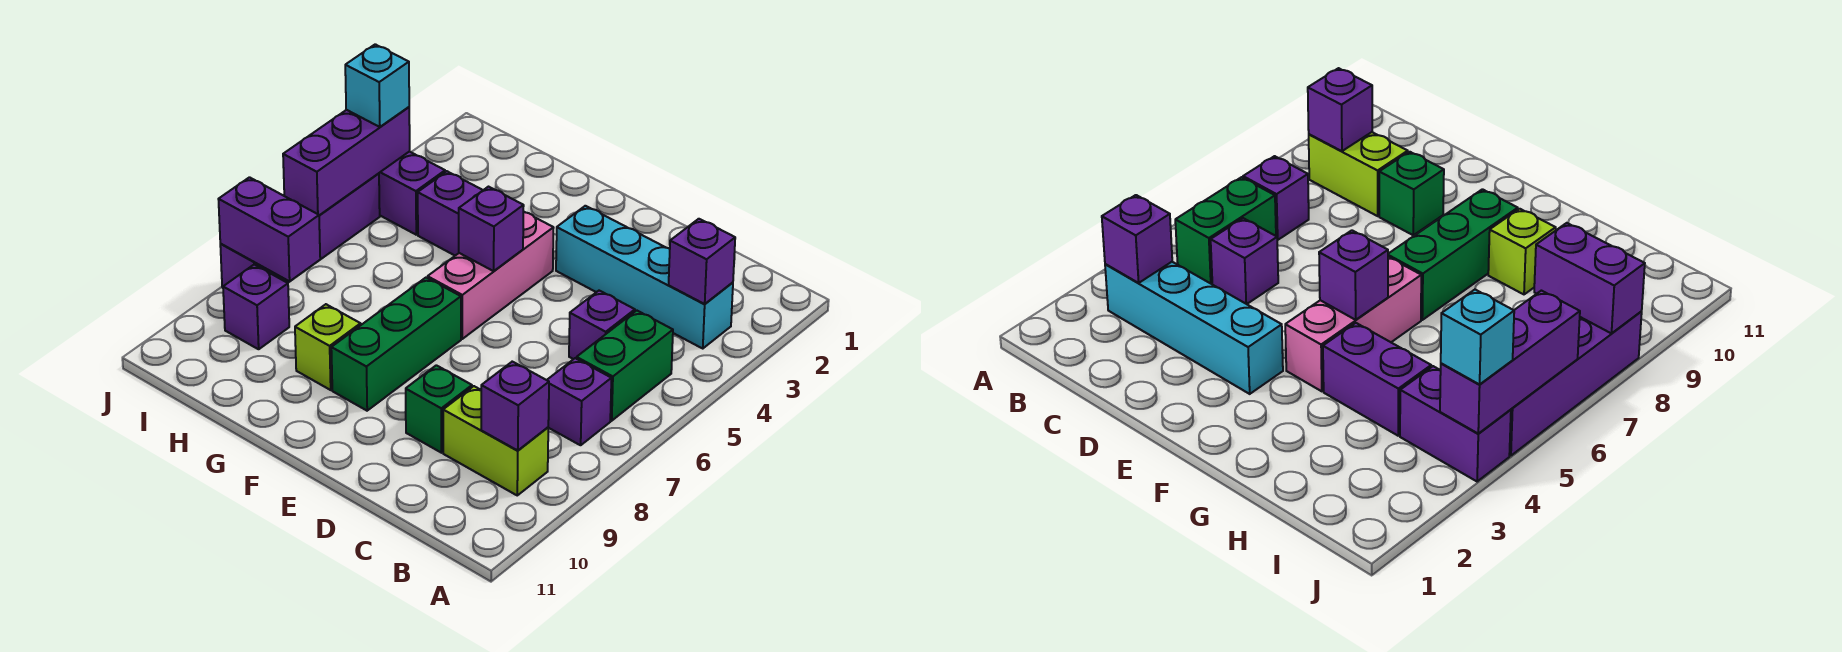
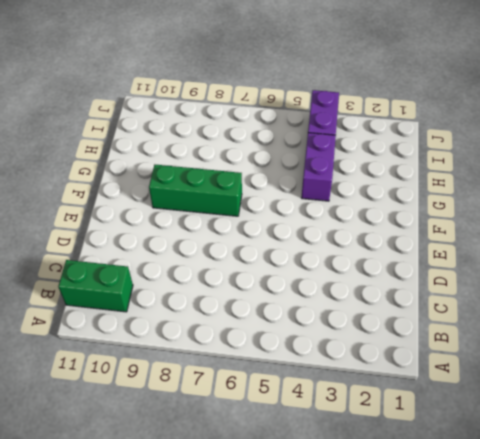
green brick B10:B11 level 1 -> green brick B5:B6 level 1
none -> cyan brick B3:E3 level 1
none -> purple brick B7 level 1
none -> lime brick B9:C9 level 1

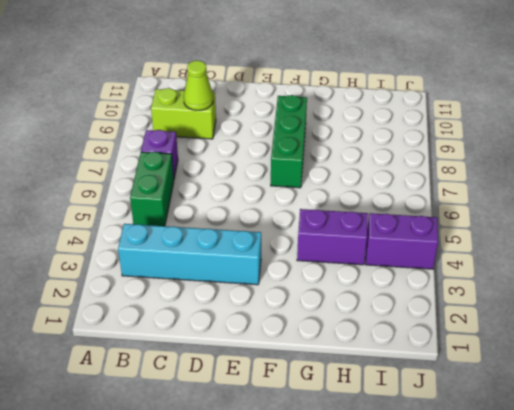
lime cone C9 level 2 -> none
none -> purple brick C5 level 1
none -> green brick D9 level 1
none -> pink brick F4:F6 level 1

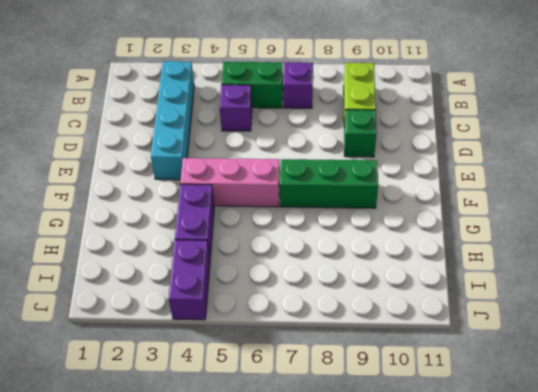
none -> lime brick G9 level 1
none -> purple brick I9 level 1
none -> purple brick J5:J8 level 1

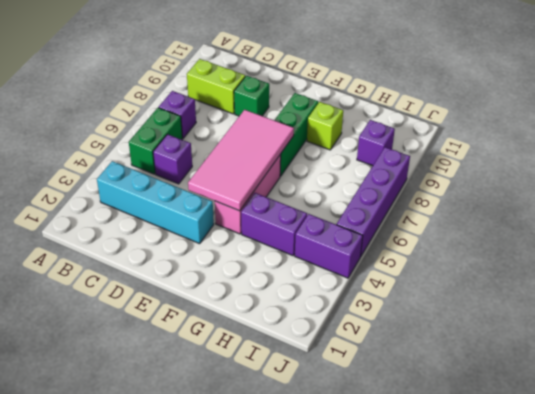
pink tile E4:F7 level 2 -> purple brick F5 level 2
none -> purple brick B3 level 2
none -> purple brick B9 level 2
none -> purple brick I8:J8 level 2

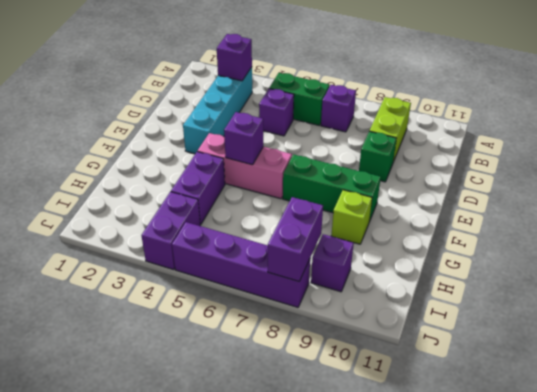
none -> purple brick B9 level 2
none -> purple brick J4:J6 level 2
none -> cyan brick J4 level 3

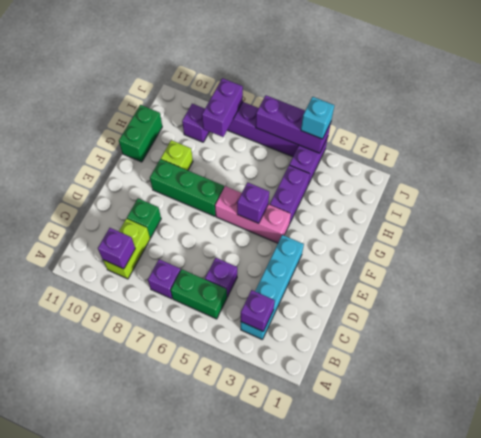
green brick G11:H11 level 1 -> none

